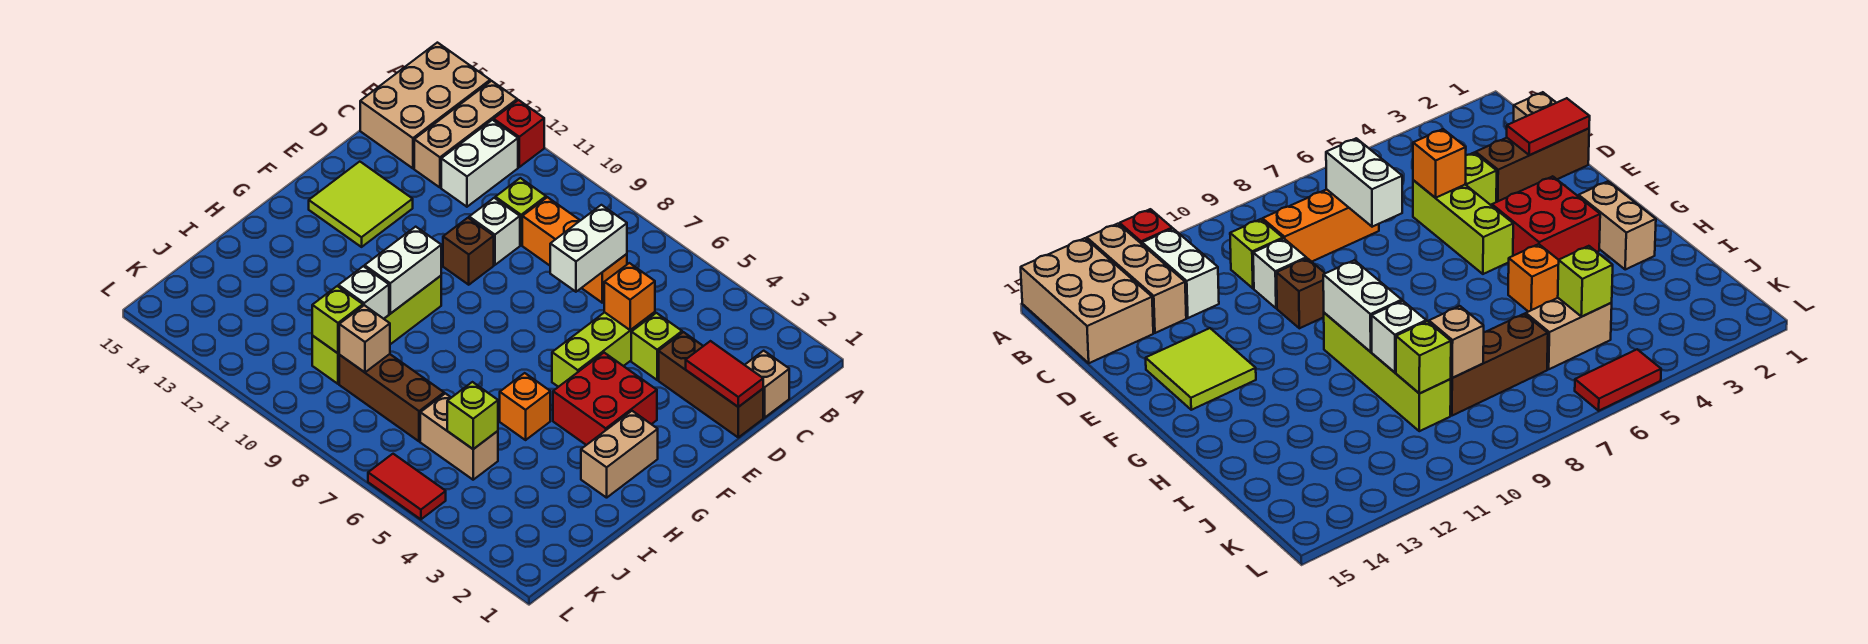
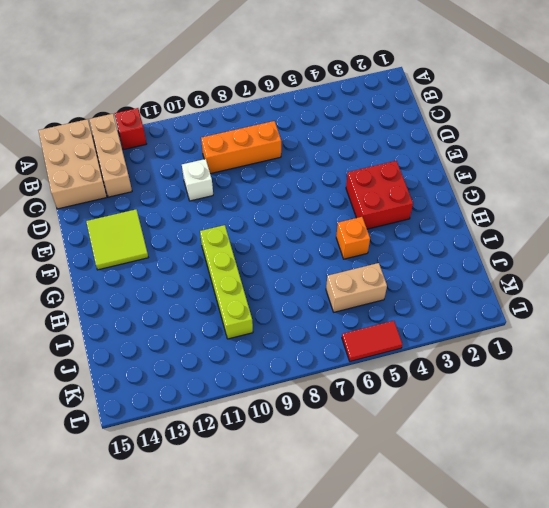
none -> white brick B12:C12 level 1
none -> tan brick C1 level 1
none -> lime brick C10 level 1

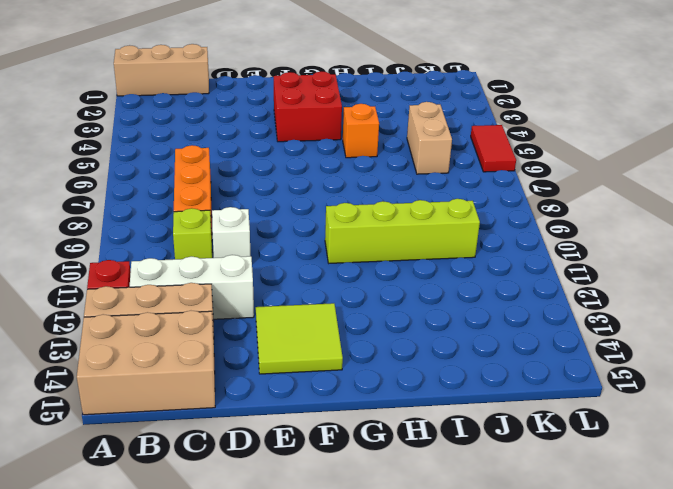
tan brick A1:C1 level 1 -> tan brick C1 level 1
white brick B12:D12 level 1 -> white brick B12:C12 level 1
none -> brown brick D1:D3 level 1
none -> lime brick D4 level 1
none -> lime brick D5:F5 level 1

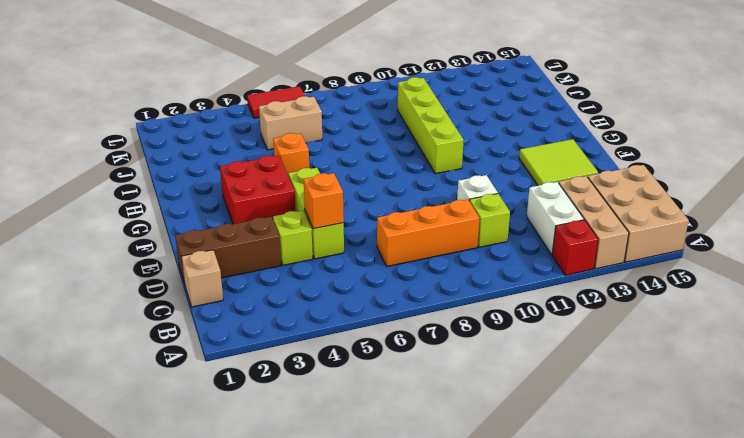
none -> brown brick E10 level 1
none -> tan brick G2:H2 level 1
none -> brown brick J7:J9 level 1

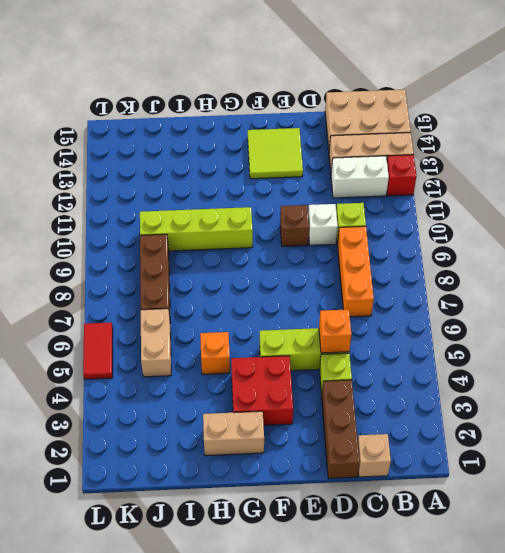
none -> white brick C7:D7 level 2
none -> red tile D1:D2 level 2
none -> white brick G10:H10 level 2

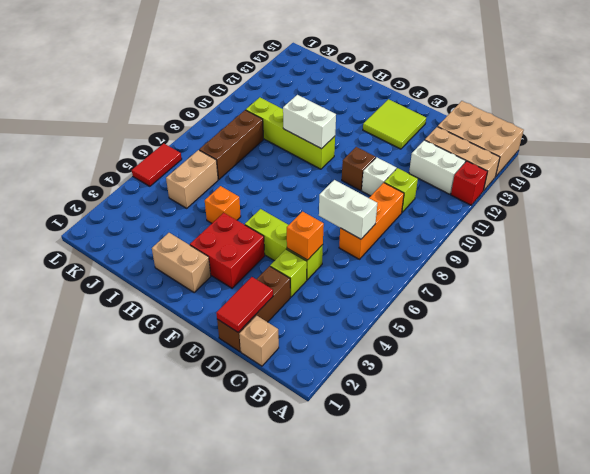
none -> white brick I10 level 2
none -> lime brick J5 level 2
none -> tan brick J9 level 2

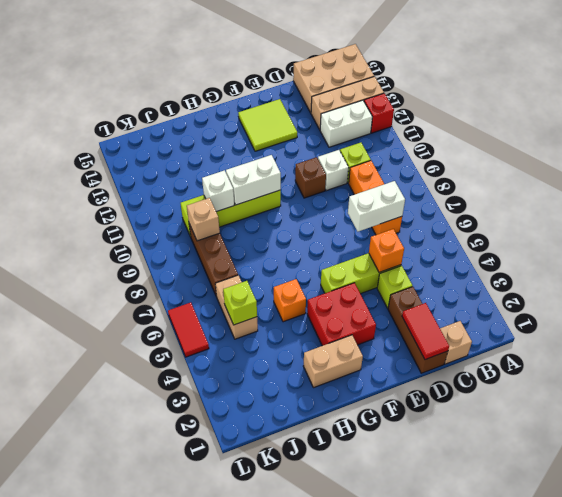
none -> lime brick J10 level 2

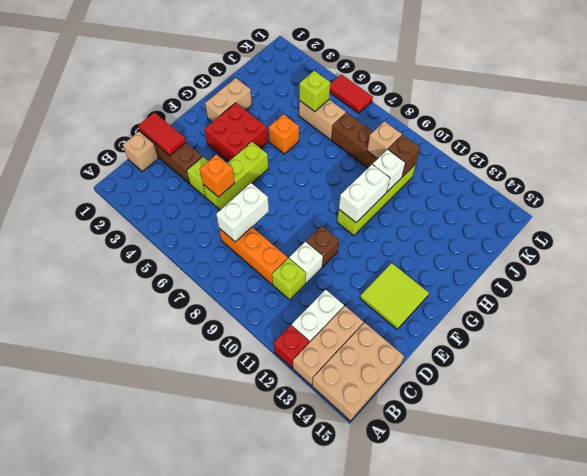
brown brick J10 level 2 -> lime brick J10 level 2

